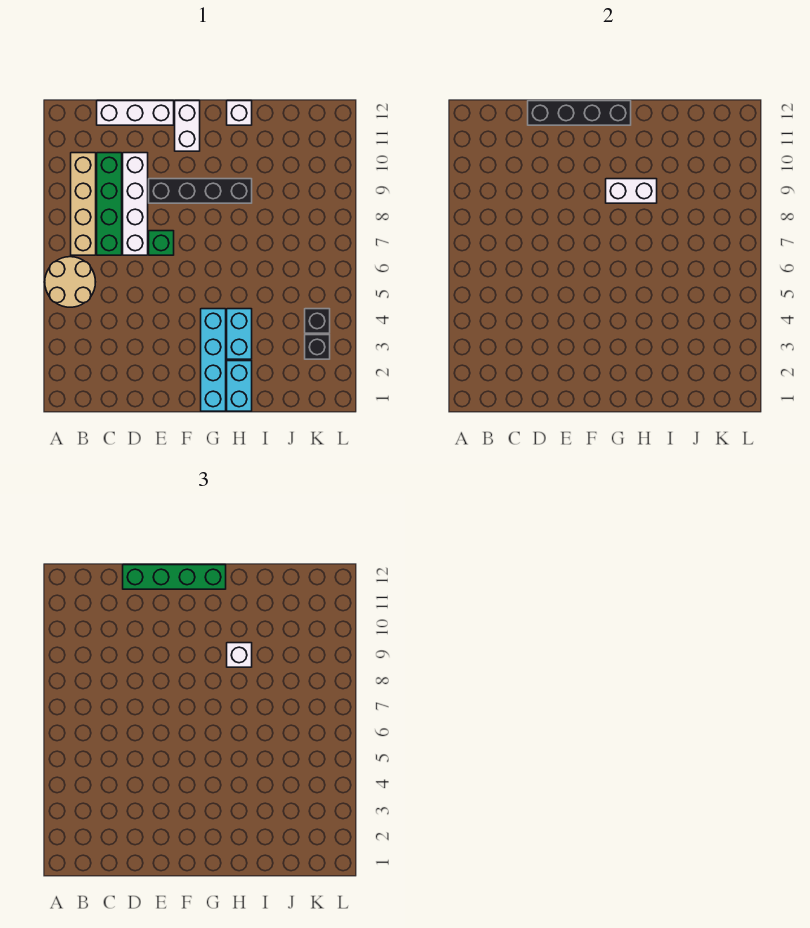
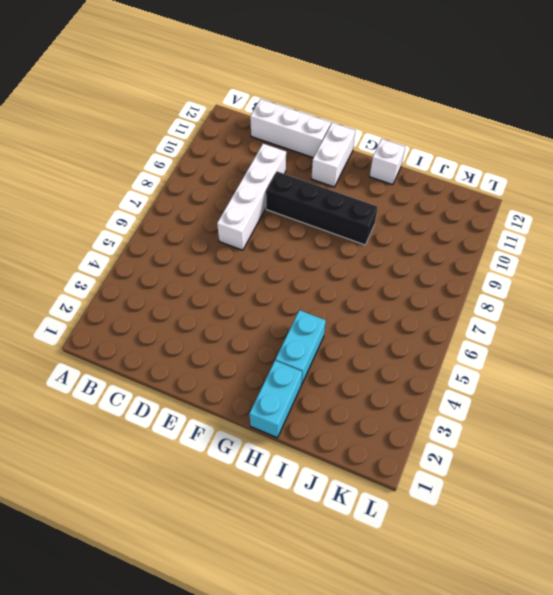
none -> tan round brick A5:B6 level 1
none -> tan brick B7:B10 level 1
none -> green brick C7:C10 level 1

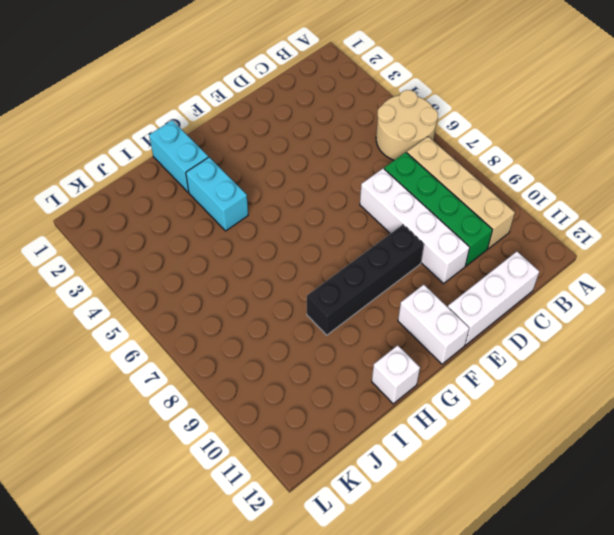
none -> green brick E7 level 1
none -> cyan brick G1:G4 level 1
none -> black brick K3 level 1

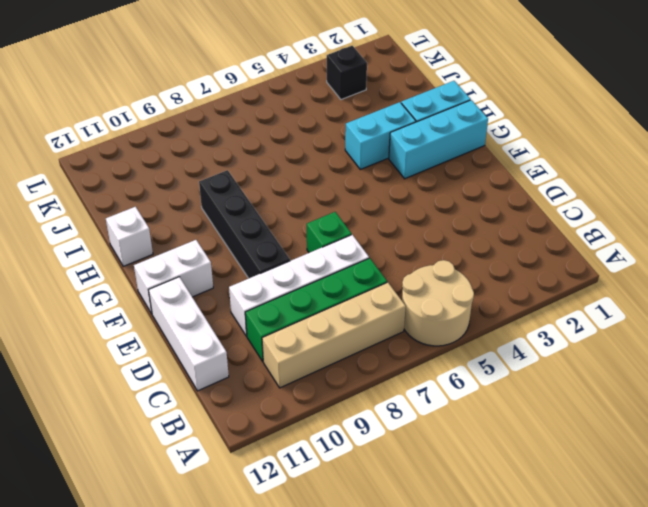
cyan brick G1:G3 level 1 -> cyan brick G1:G4 level 1
none -> black brick K4 level 1
none -> black brick D12:G12 level 2
none -> white brick G9:H9 level 2

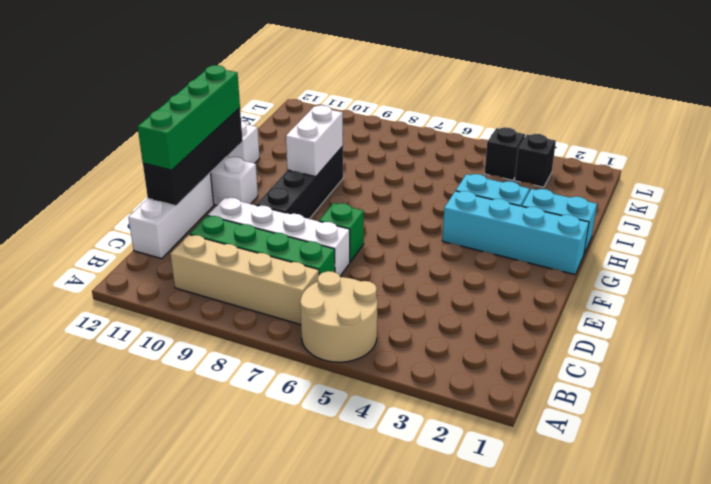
none -> white brick H9 level 3

